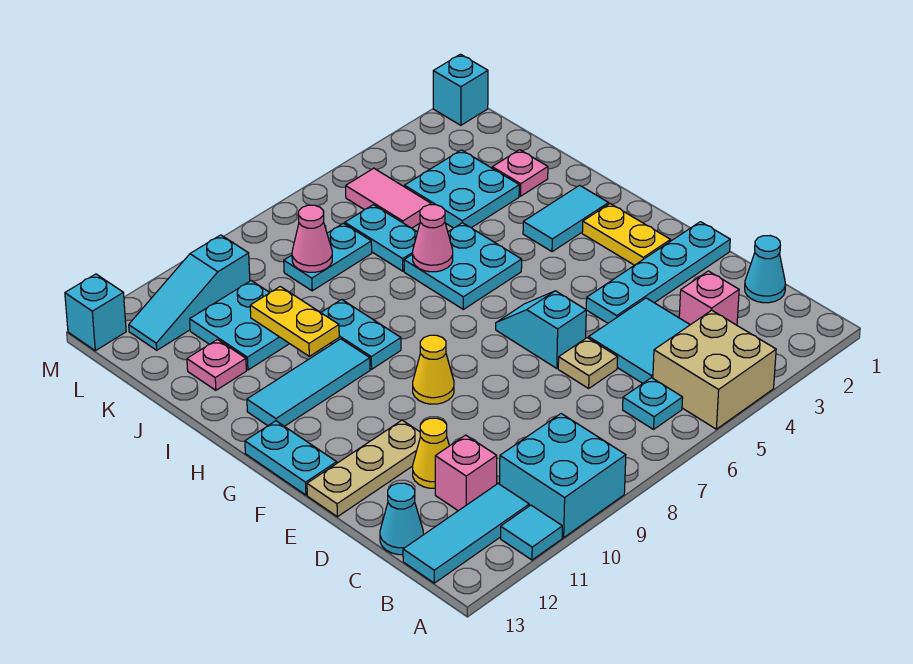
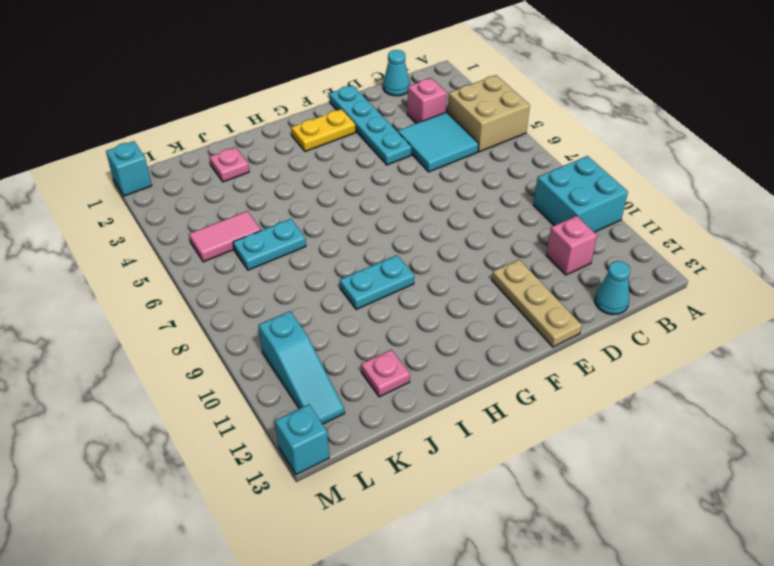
none -> cyan tile A11 level 1
none -> cyan plate B6 level 1
none -> cyan tile B11:B13 level 1
none -> tan plate D6 level 1

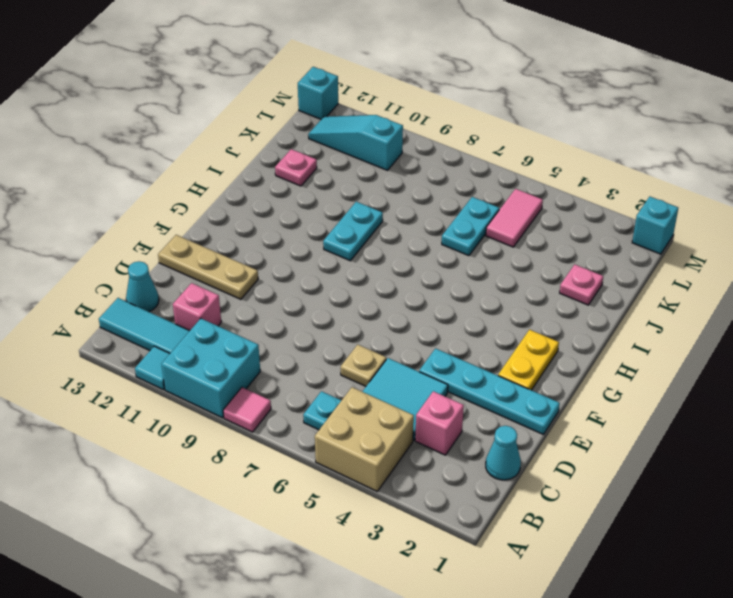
pink tile A8 level 1 -> none
none -> yellow cone D11 level 1
none -> cyan slope E6:F6 level 1 top E
none -> yellow cone F9 level 1
none -> cyan plate F13:G13 level 1

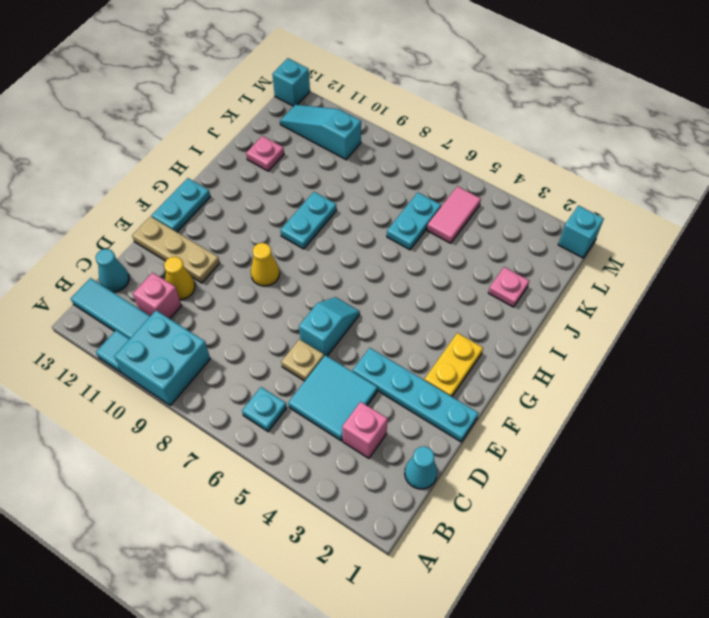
none -> tan brick A4:B5 level 1
none -> cyan tile H2:H3 level 1
none -> cyan plate H5:I6 level 1
none -> cyan tile H10:H12 level 1

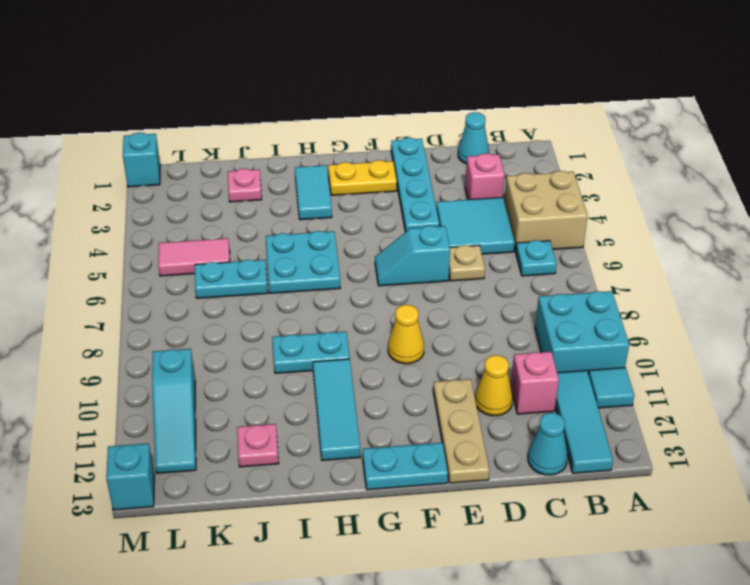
none -> cyan plate J3:K4 level 1
none -> cyan plate J10:K11 level 1
none -> cyan plate K7:K8 level 1
none -> pink cone I6 level 2

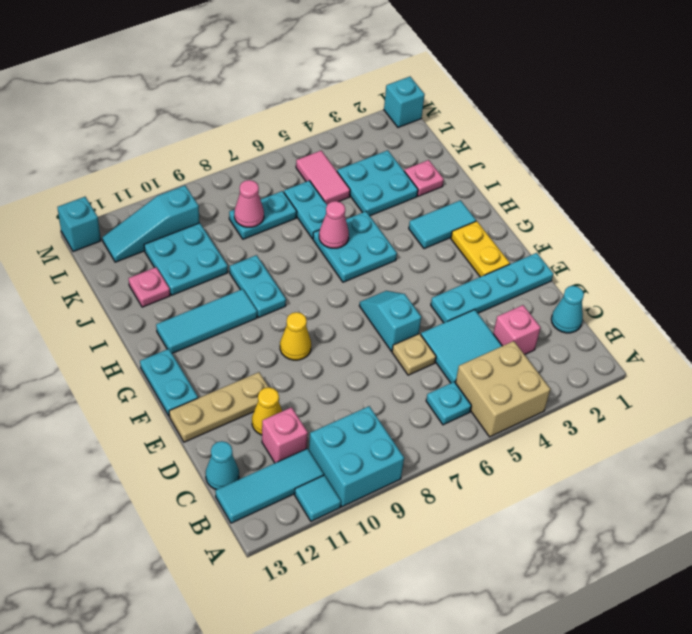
none -> yellow plate I10:J10 level 2

